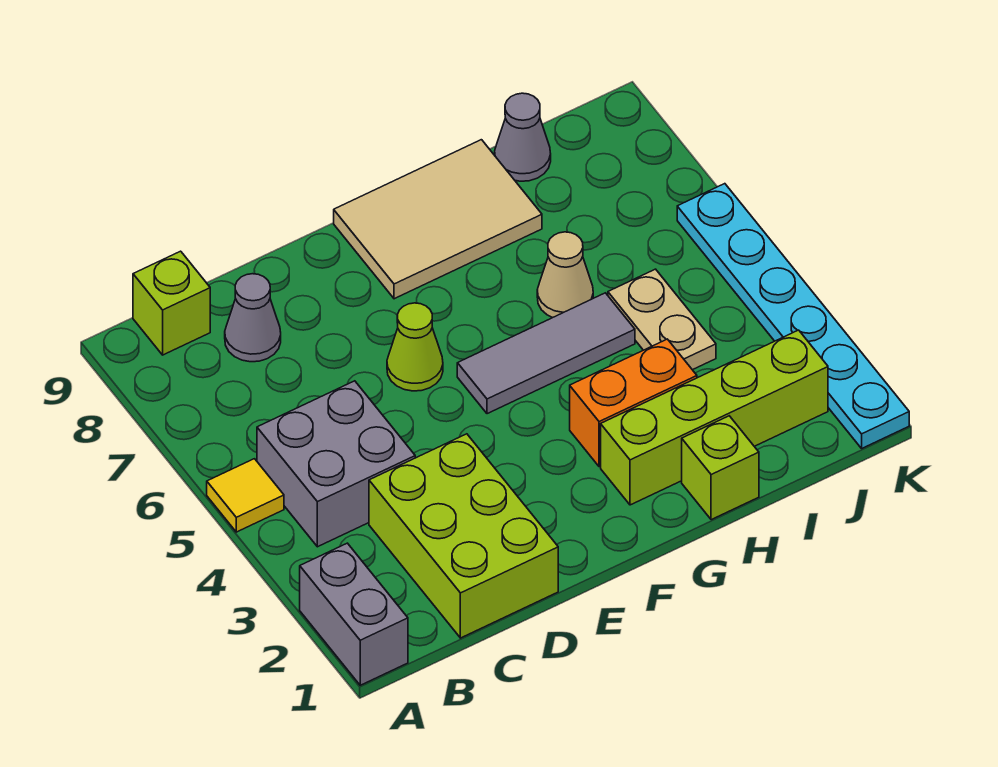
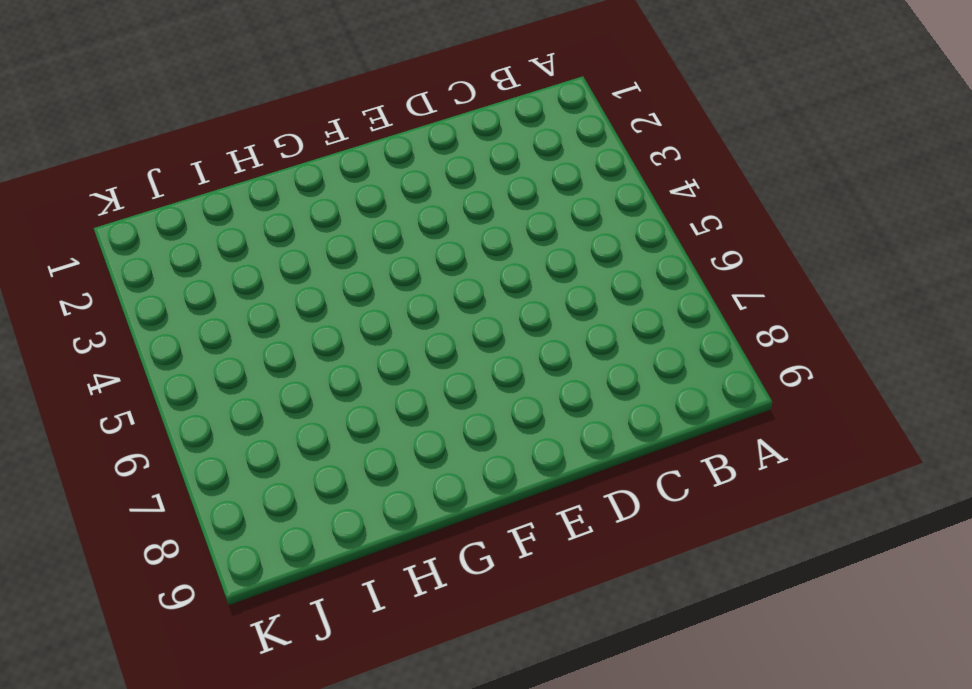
none -> grey brick A1:A2 level 1
none -> yellow tile A5 level 1
none -> grey brick B4:C5 level 1

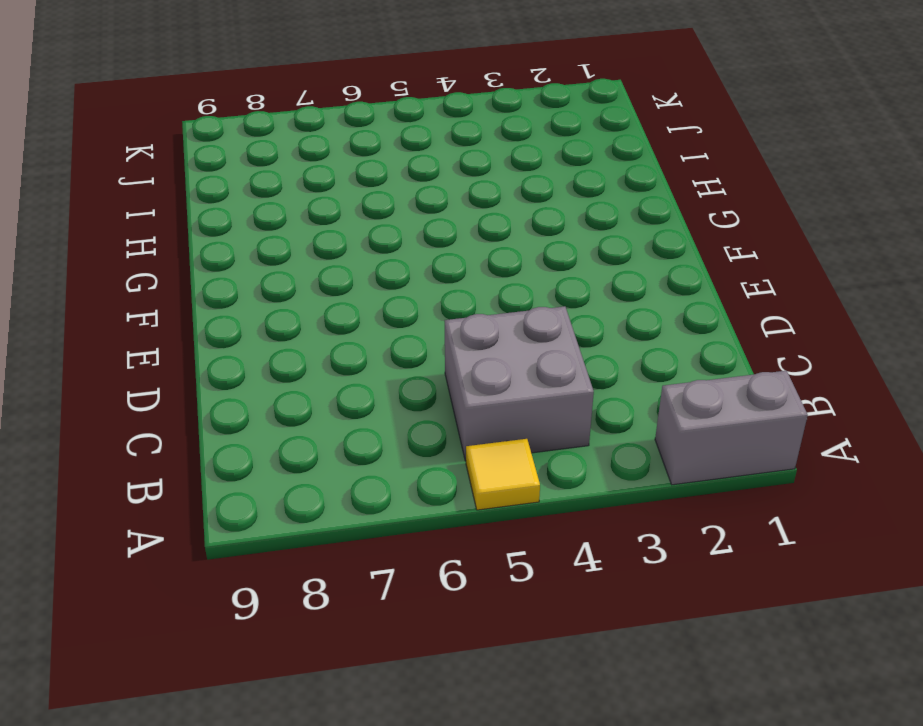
none -> lime brick B9 level 1
none -> lime brick C1:D3 level 1
none -> grey cone C8 level 1

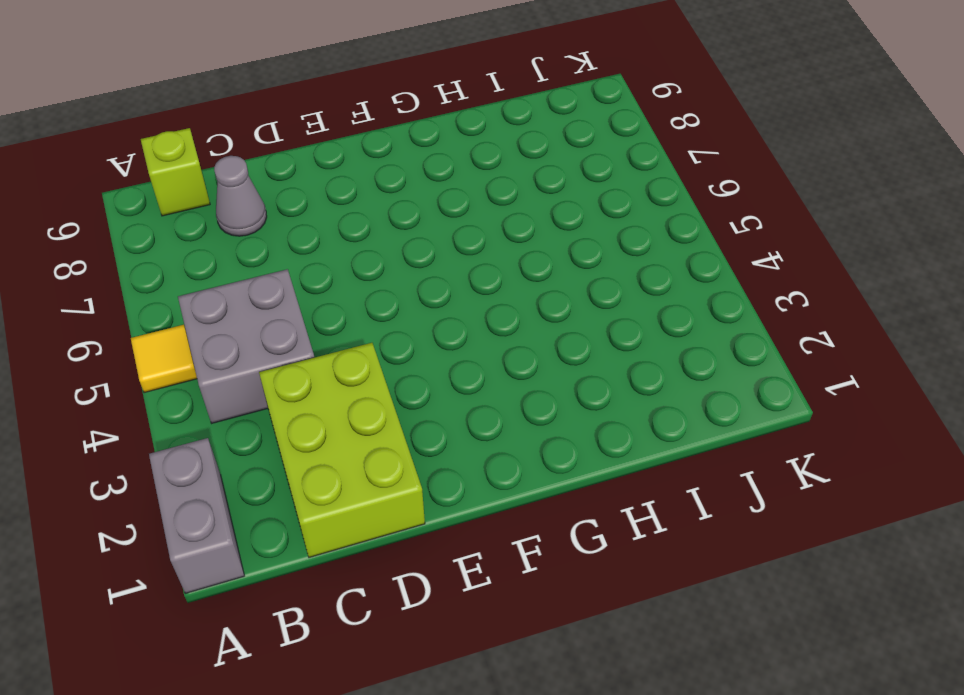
none -> lime cone E6 level 1
none -> grey tile F5:H5 level 1
none -> tan tile F8:H9 level 1

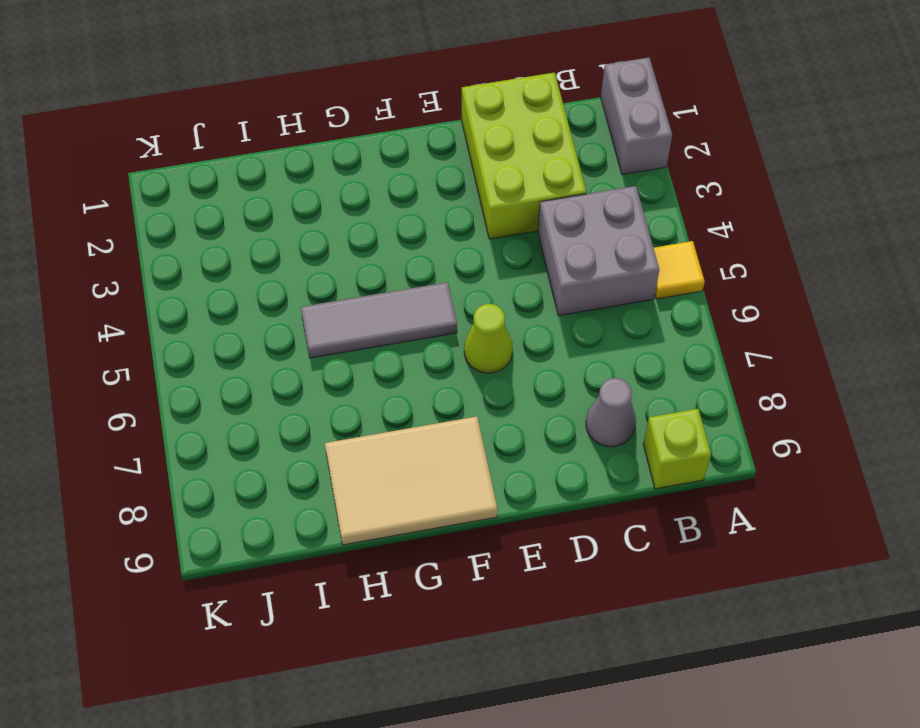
none -> lime brick G2:J2 level 1
none -> orange brick G3:H3 level 1
none -> lime brick H1 level 1

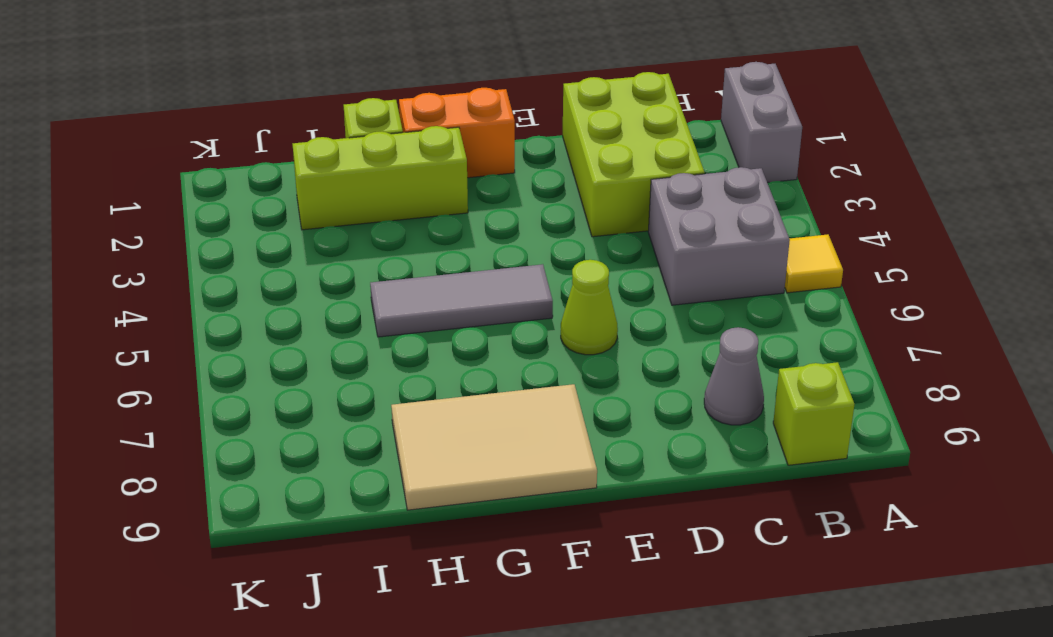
orange brick F1:G1 level 1 -> orange brick G3:H3 level 1
lime brick G2:I2 level 1 -> lime brick G2:J2 level 1
none -> tan cone H6 level 1
none -> tan plate I4:I5 level 1
none -> grey cone I9 level 1

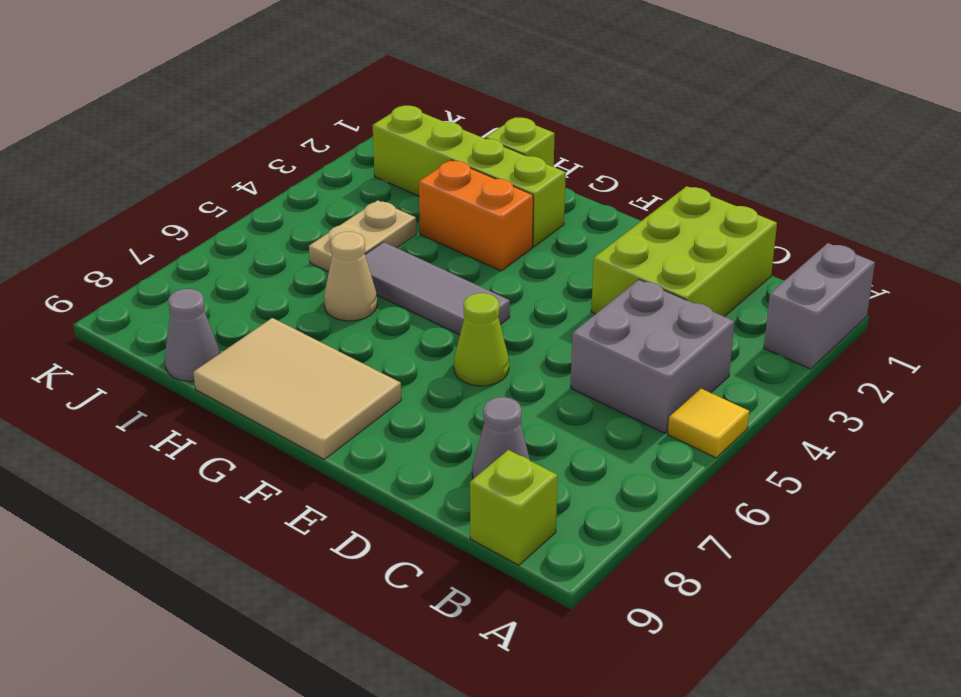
none -> cyan plate K1:K6 level 1

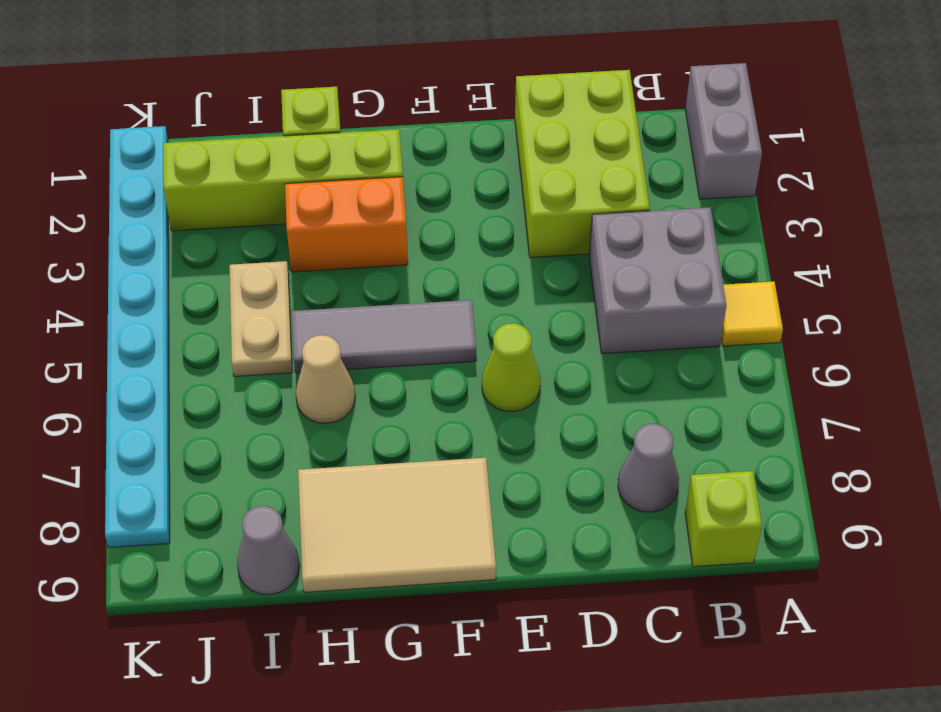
cyan plate K1:K8 level 1 -> cyan plate K1:K6 level 1

